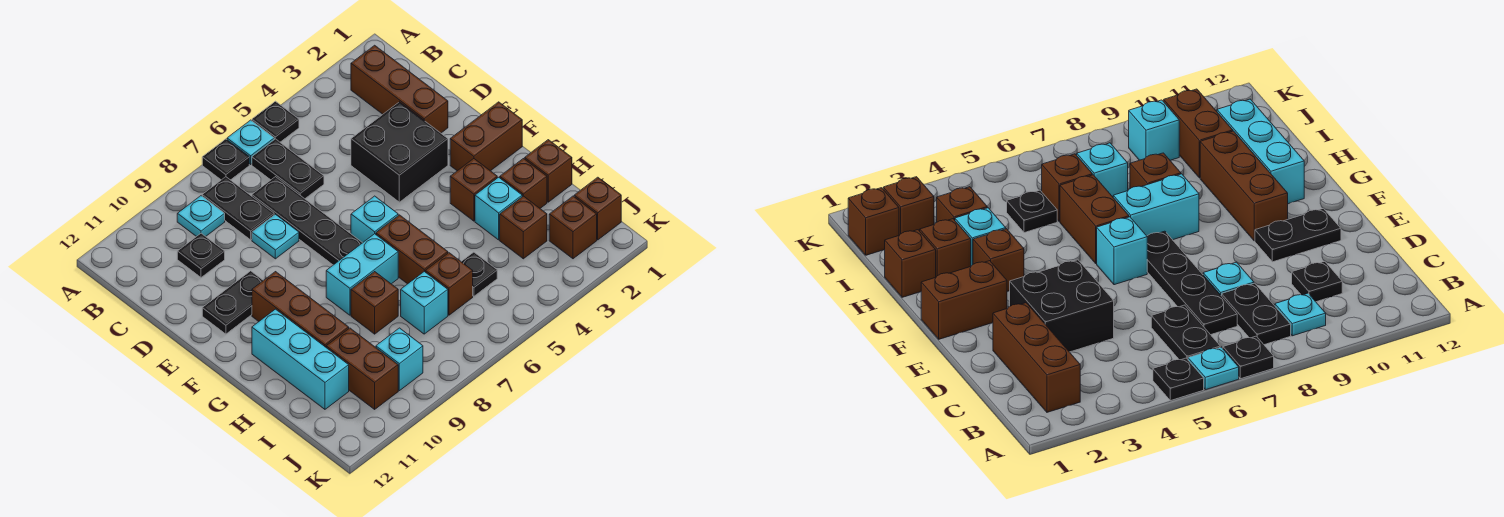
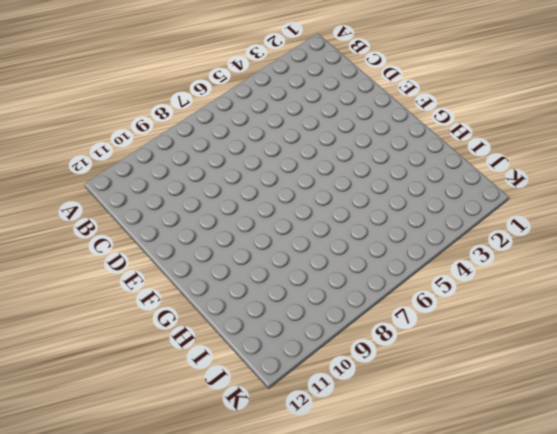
none -> black plate A5 level 1
none -> cyan plate A6 level 1
none -> black plate A7 level 1
none -> brown brick B2:D2 level 1

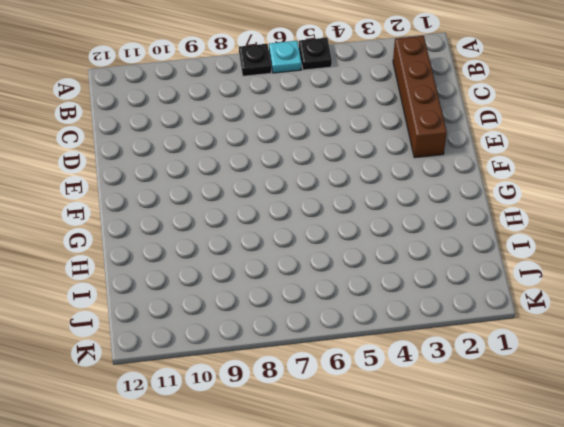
brown brick B2:E2 level 1 -> brown brick B2:D2 level 1
none -> black plate B6:C6 level 1
none -> black plate B8:C8 level 1
none -> cyan plate B9 level 1
none -> black plate C7:F7 level 1

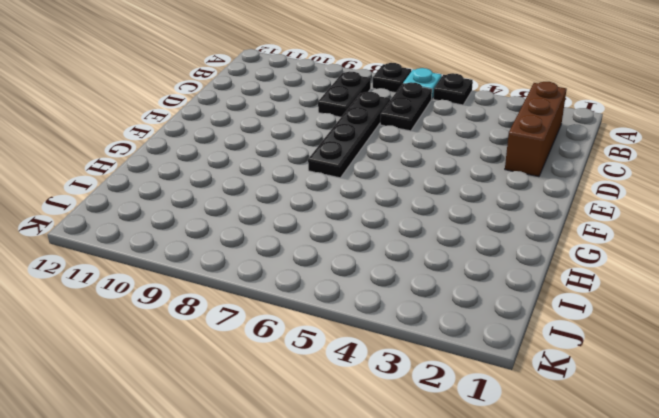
none -> cyan plate B9 level 1
none -> black plate C10 level 1
none -> black brick D3:E4 level 1
none -> cyan plate D8 level 1

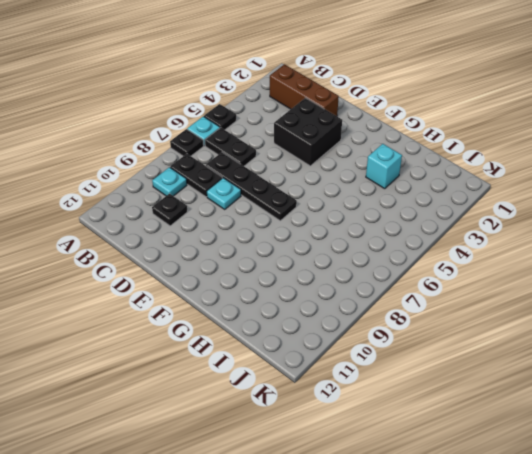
none -> black plate E10:E11 level 1
none -> brown brick F1:F2 level 1
none -> cyan brick F6 level 1
none -> brown brick F10:H10 level 1

